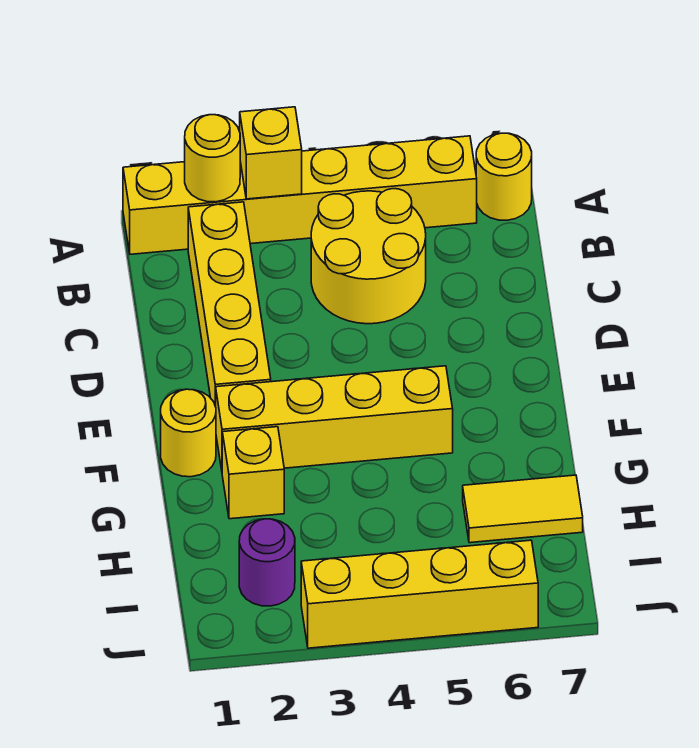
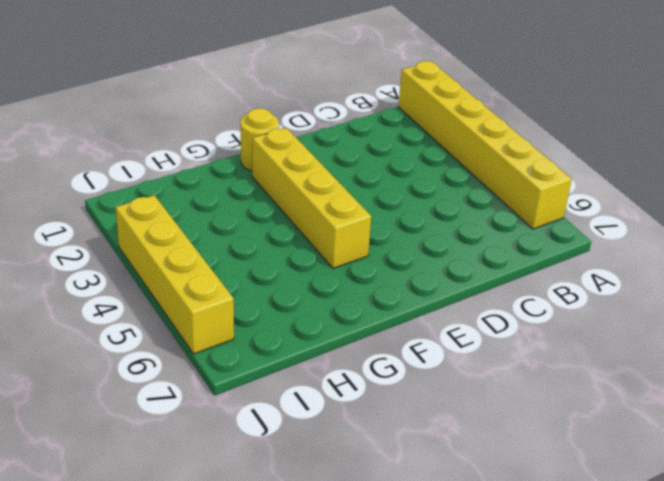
none -> yellow round brick A7 level 1
none -> yellow brick B2:E2 level 1
none -> yellow round brick B4:C5 level 1

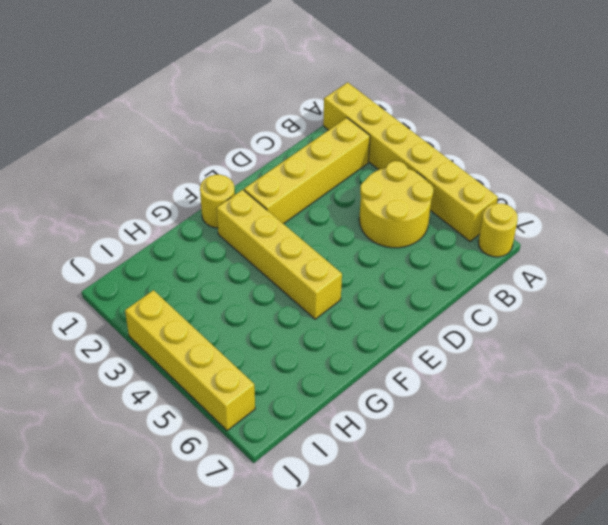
none -> yellow brick G2 level 1
none -> yellow tile H6:H7 level 1
none -> purple round brick I2 level 1

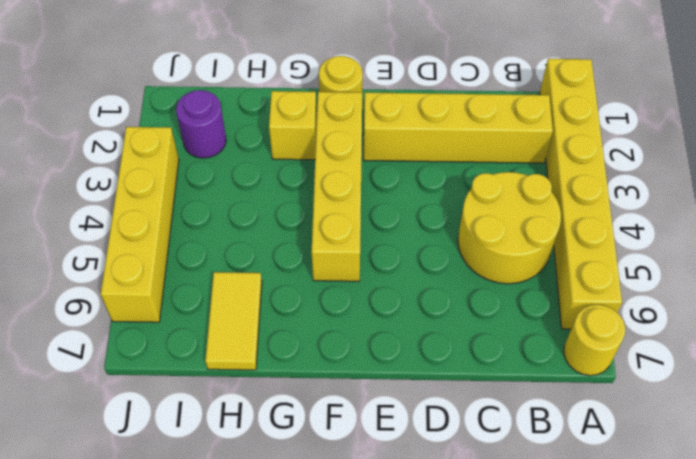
none -> yellow round brick A2 level 2
none -> yellow brick A3 level 2

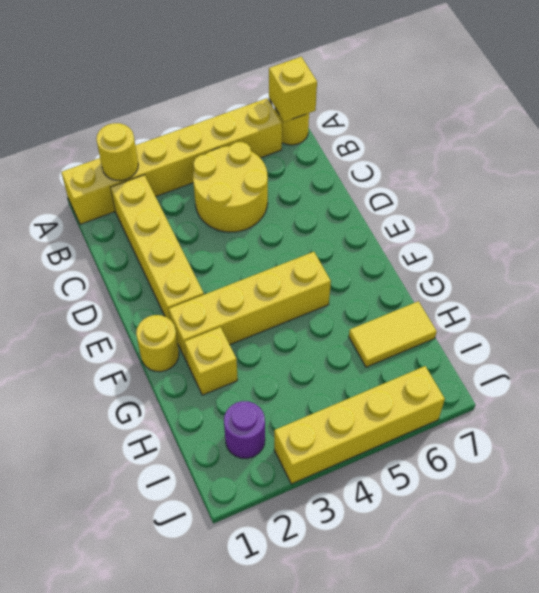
yellow brick A7 level 2 -> yellow brick A3 level 2

